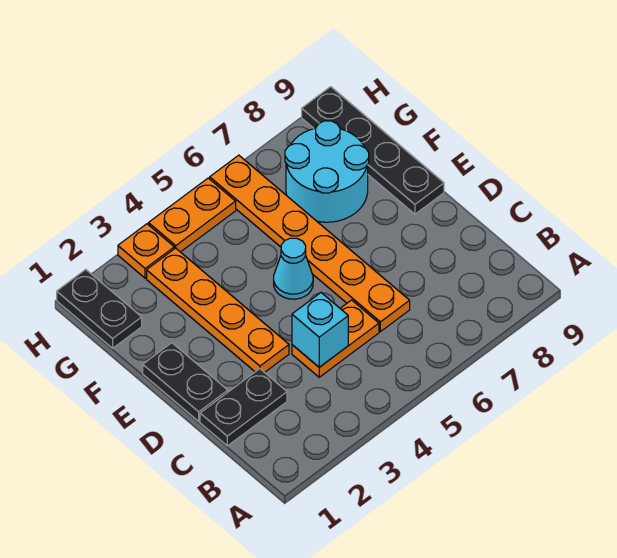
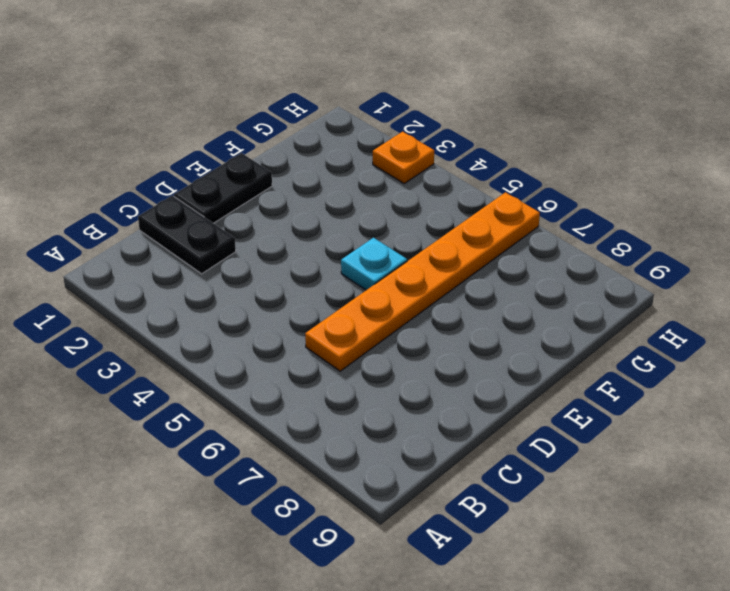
cyan plate E5 level 1 -> cyan cone E5 level 1
none -> orange plate C4:C5 level 1
none -> orange plate D3:G3 level 1
none -> black plate E9:H9 level 1

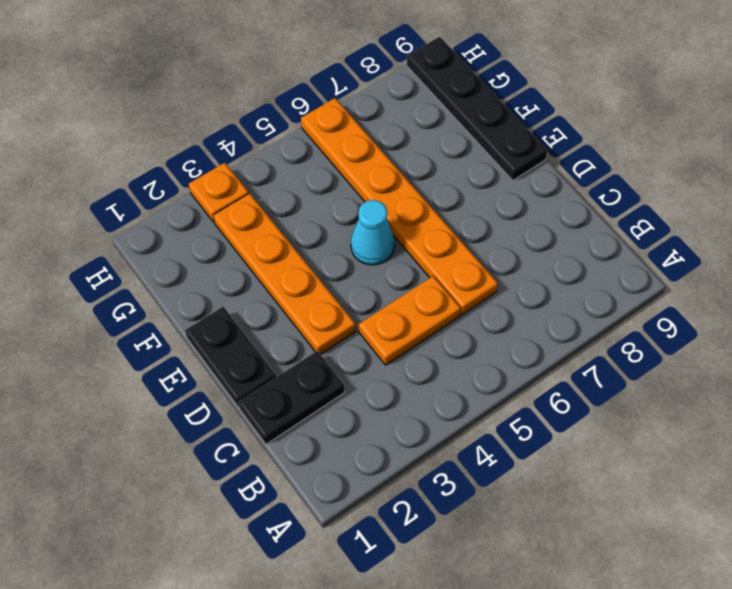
none -> cyan round brick F7:G8 level 1
none -> black plate G1:H1 level 1
none -> orange plate H4:H5 level 1

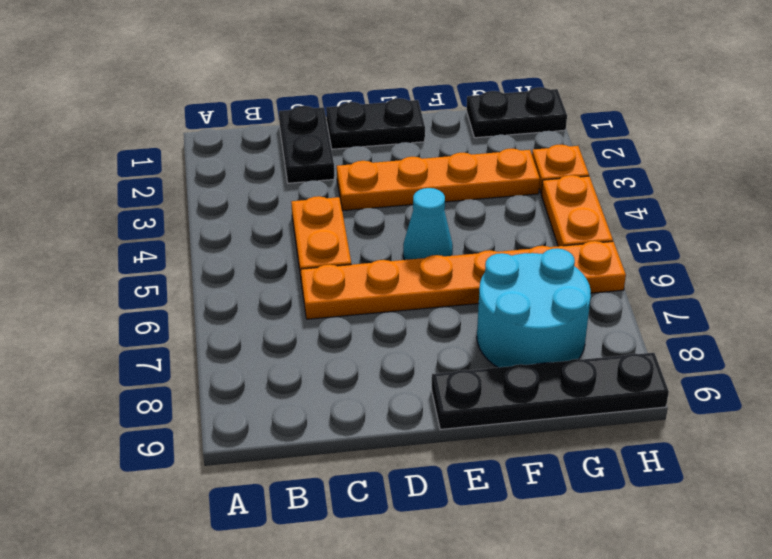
none -> cyan brick C4 level 2

